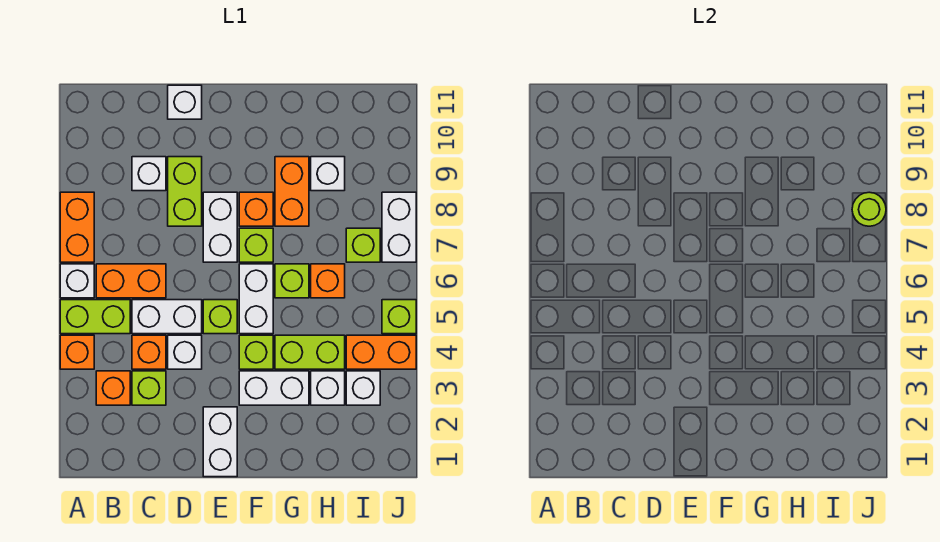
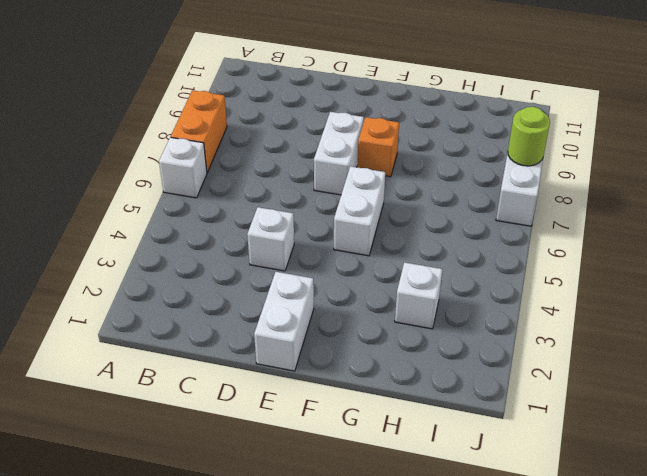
none -> orange brick A4 level 1
none -> lime brick A5:B5 level 1
none -> orange brick B3 level 1
none -> orange brick B6:C6 level 1

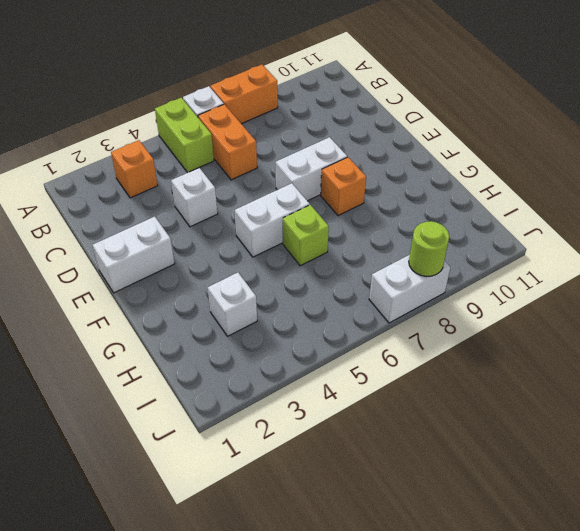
none -> orange brick A4 level 1
none -> lime brick C3 level 1
none -> orange brick C4 level 1
none -> white brick C5:D5 level 1

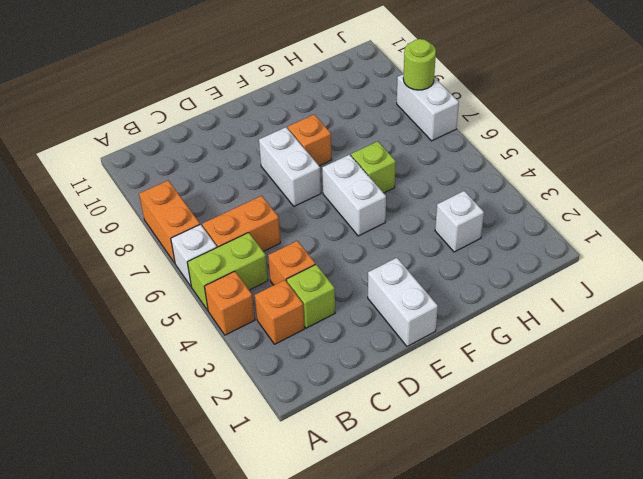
none -> white brick C5:D5 level 1
none -> white brick C9 level 1
none -> white brick D4 level 1
none -> lime brick D8:D9 level 1

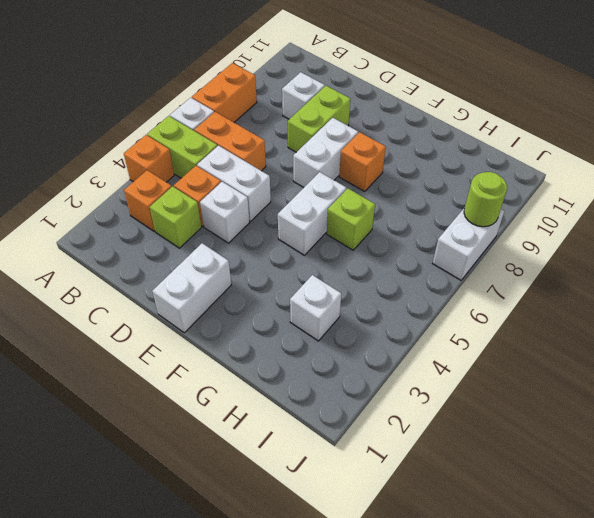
none -> white brick D11 level 1
none -> lime brick E5 level 1
none -> white brick F3:G3 level 1
none -> lime brick F4 level 1

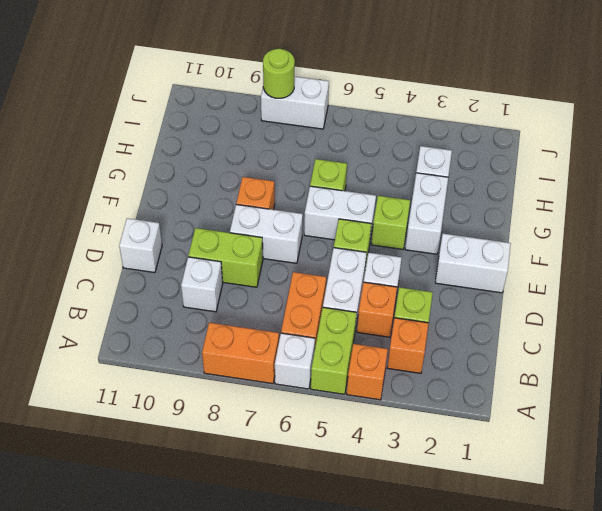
none -> lime brick F7 level 1
none -> lime brick G4:H4 level 1
none -> orange brick G8:G9 level 1
none -> orange brick H6 level 1

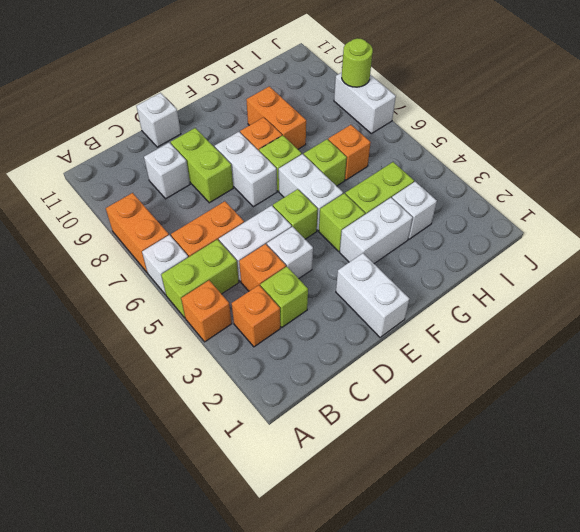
none -> white brick H9 level 1
none -> white brick I3 level 1
none -> orange brick I4:J4 level 1
none -> lime brick I7 level 1

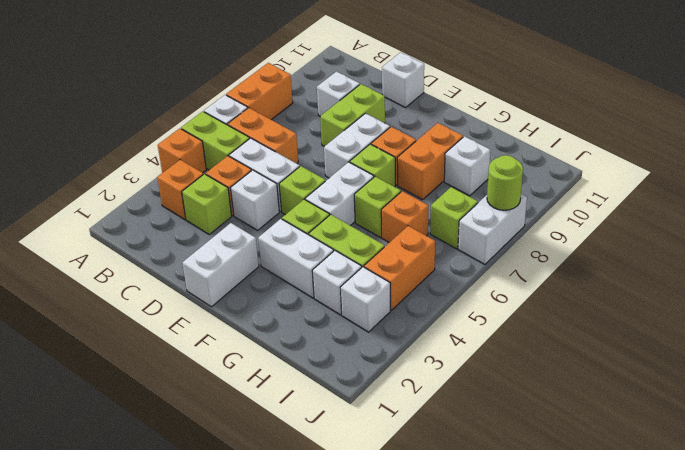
orange brick I4:I5 level 1 -> orange brick I4:J4 level 1
none -> lime brick J5 level 1

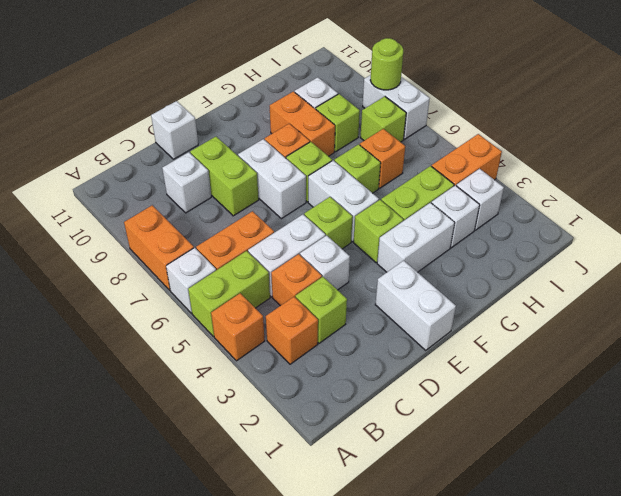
lime brick H8 level 1 -> lime brick J5 level 1

